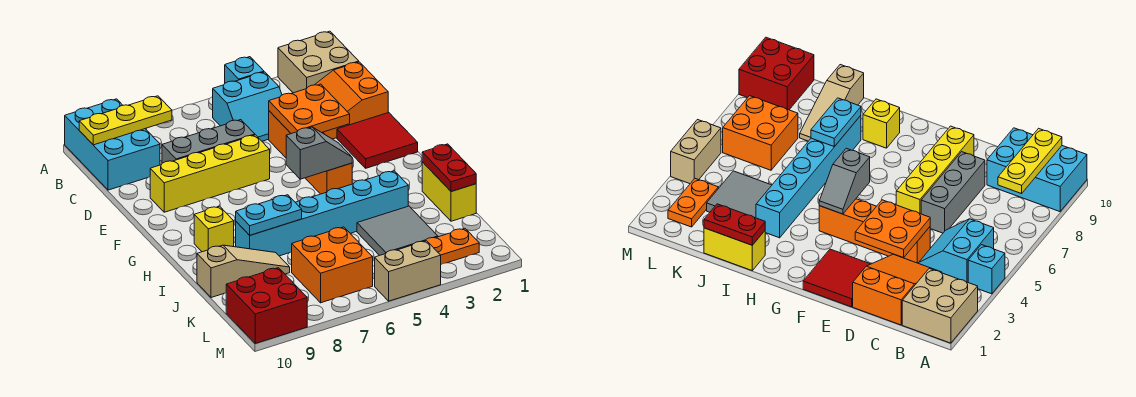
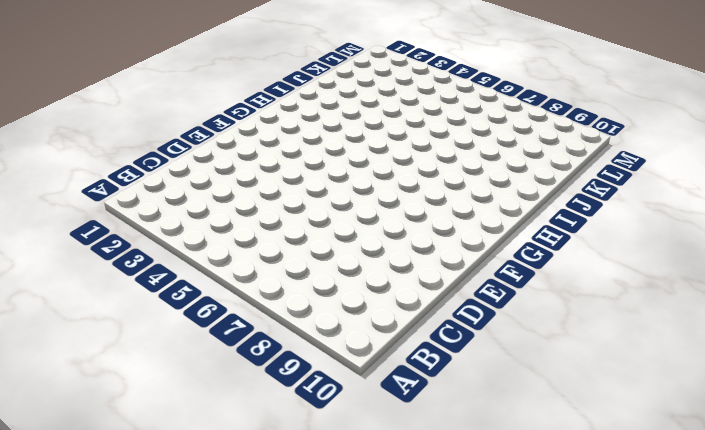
none -> tan brick A1:B2 level 1
none -> cyan brick A4 level 1
none -> cyan brick A9:C10 level 1

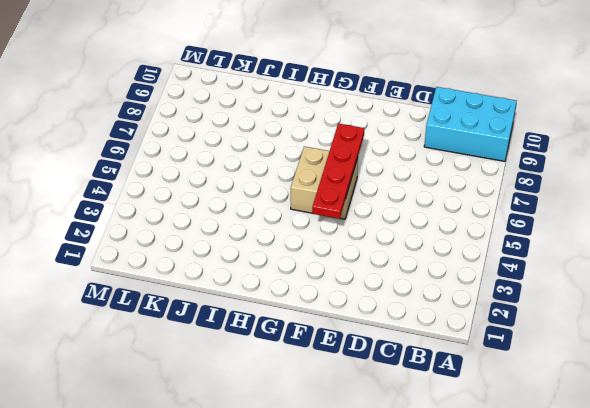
red plate F4:F7 level 2 -> none
tan brick F5:G6 level 1 -> tan brick A1:B2 level 1
none -> cyan brick A4 level 1
none -> cyan slope B4:C5 level 1 top B
none -> orange slope C1:D3 level 1 top 1

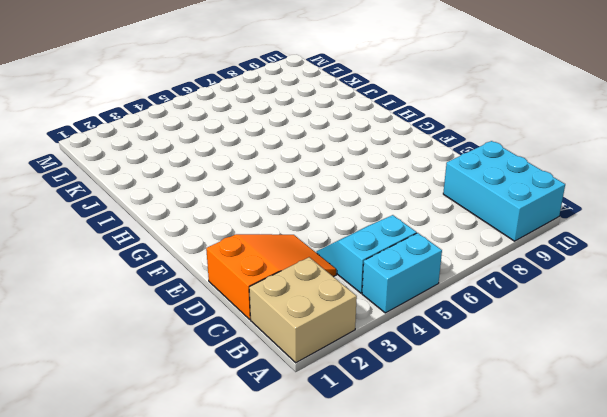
cyan brick A4:A5 level 1 -> cyan brick A4 level 1
none -> orange brick D4:G4 level 1
none -> grey brick D6:D8 level 1
none -> red tile E1:F2 level 1

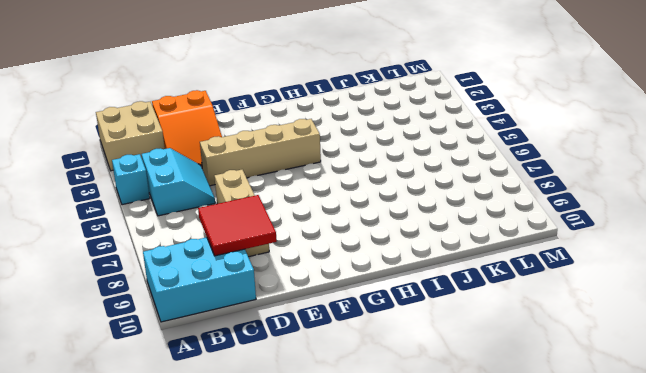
red tile C8:D9 level 2 -> red tile E1:F2 level 1
tan brick D4:G4 level 1 -> orange brick D4:G4 level 1
tan brick D6:D8 level 1 -> grey brick D6:D8 level 1
none -> yellow brick E6:E9 level 1
none -> yellow brick H9 level 1
none -> yellow brick I1:J1 level 1

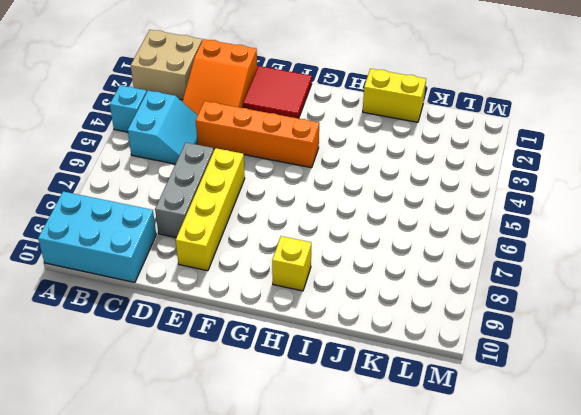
none -> cyan brick I3:I8 level 1
none -> grey tile J3:K4 level 1
none -> tan slope J8:J10 level 1 top 10

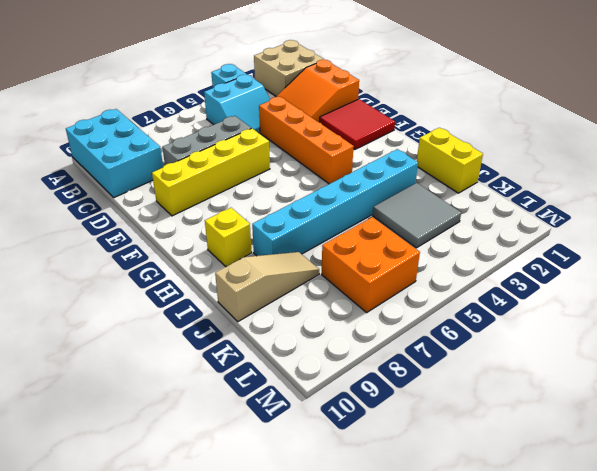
none -> orange plate L2:L3 level 1
none -> red brick L9:M10 level 1
none -> tan brick M4:M5 level 1

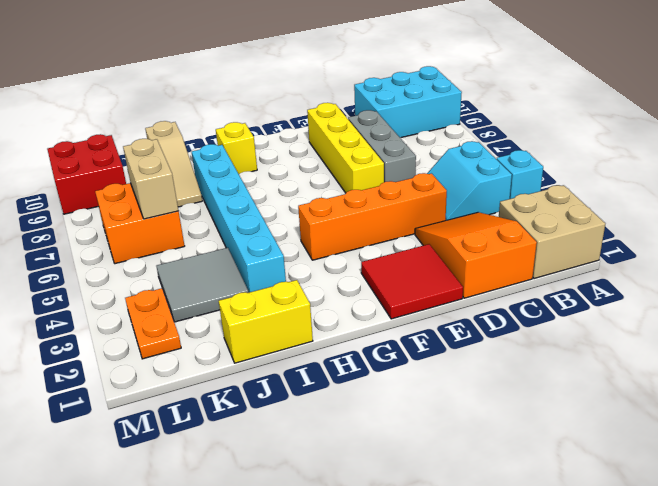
tan brick K6:K7 level 2 -> tan brick M4:M5 level 1
none -> yellow plate B8:B10 level 2
none -> orange plate D3:E4 level 2
none -> grey slope G4:G5 level 2 top 5

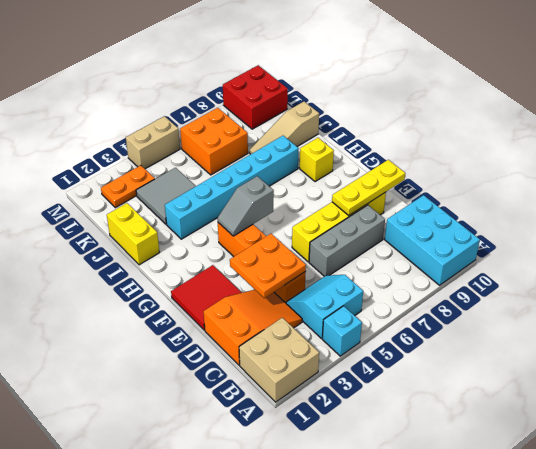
yellow plate E8:E10 level 2 -> yellow plate B8:B10 level 2
none -> red plate I1:J1 level 2
none -> cyan plate I7:I8 level 2

